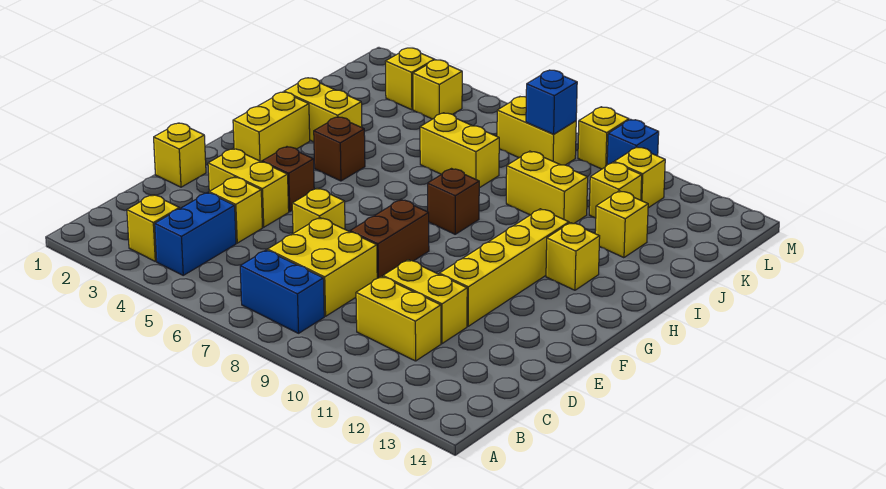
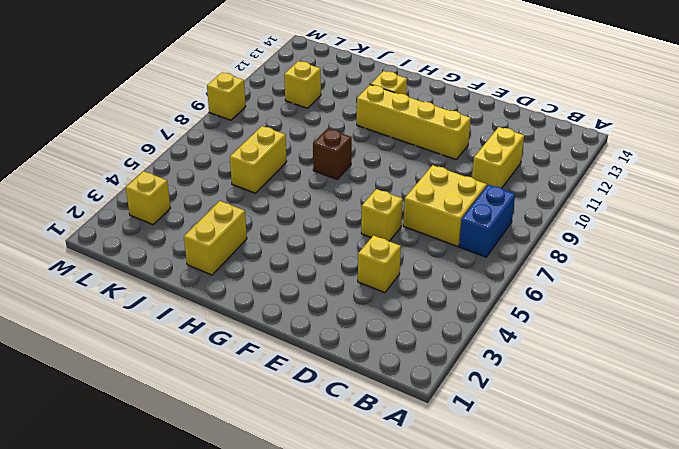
none -> yellow brick B3 level 1
none -> blue brick B4:C4 level 1
none -> yellow brick D10:D11 level 1

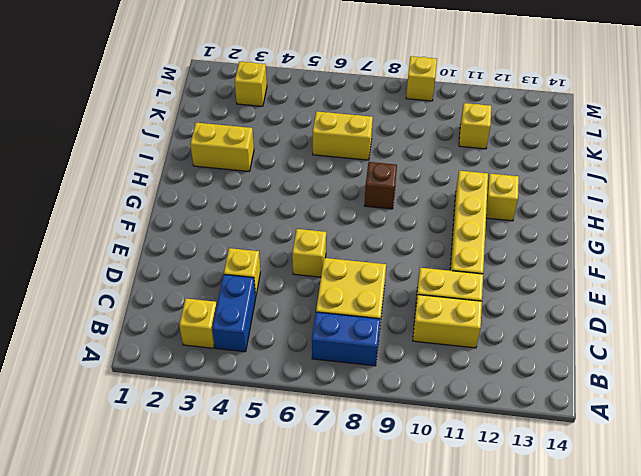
none -> yellow brick E1 level 1
none -> yellow brick E3:E4 level 1
none -> brown brick E8:F8 level 1

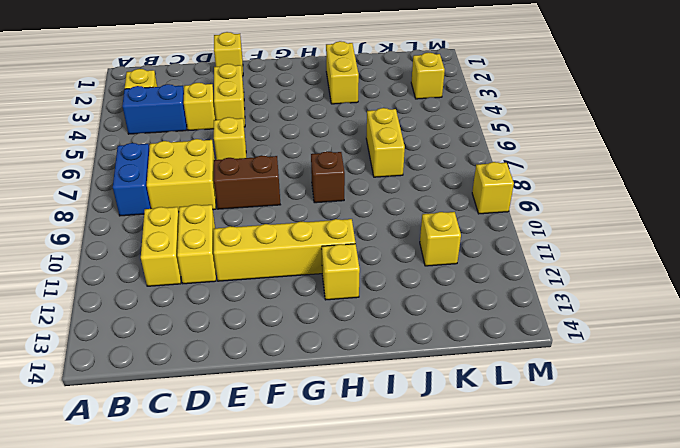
none -> brown brick F4 level 1
none -> yellow brick G2:H2 level 1
none -> brown brick H4 level 1

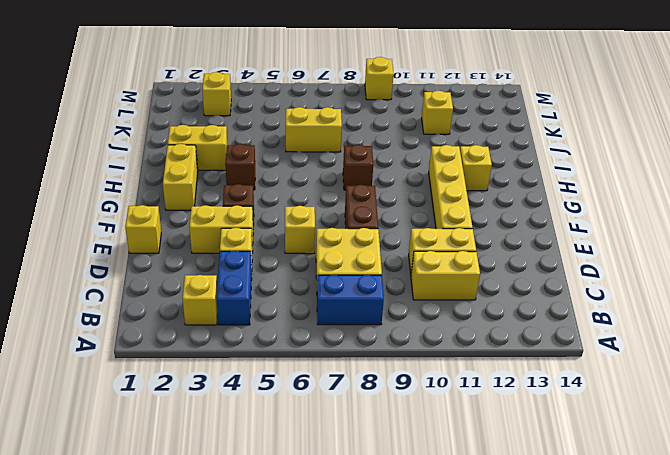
none -> yellow brick J9:J10 level 1
none -> yellow brick J12 level 1
none -> yellow brick L4 level 1

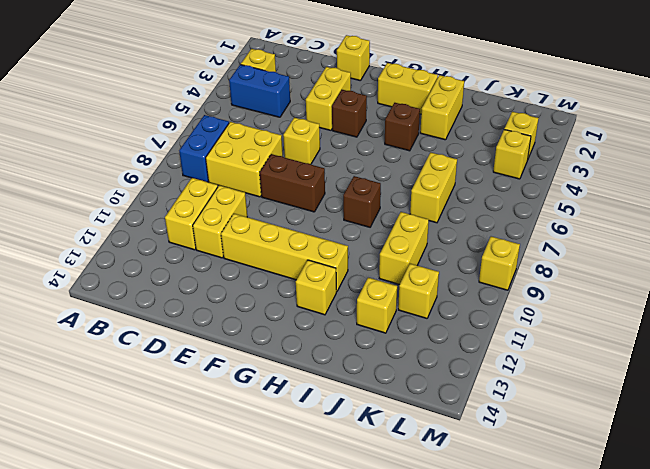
none -> yellow brick D4 level 1
none -> yellow brick L7:L8 level 1
none -> yellow brick L11 level 1

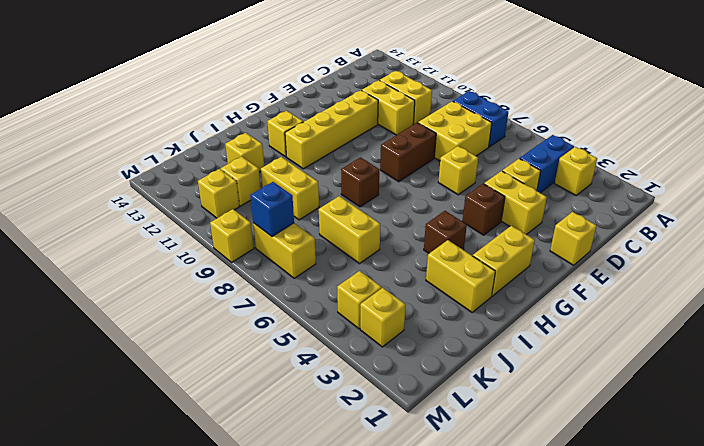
none -> blue brick M10 level 1

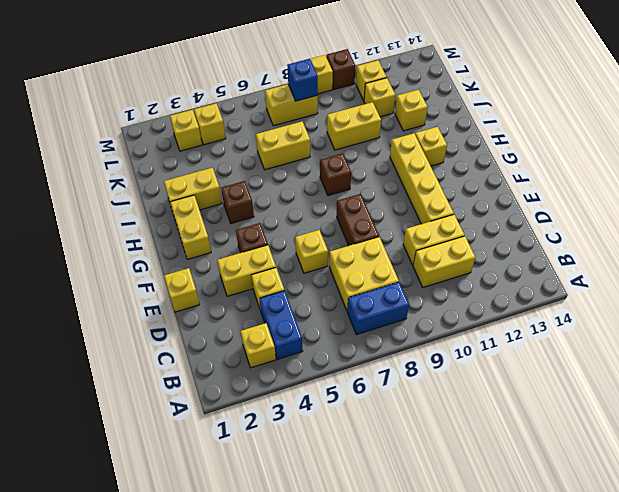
brown brick M10 level 1 -> blue brick M10 level 1

